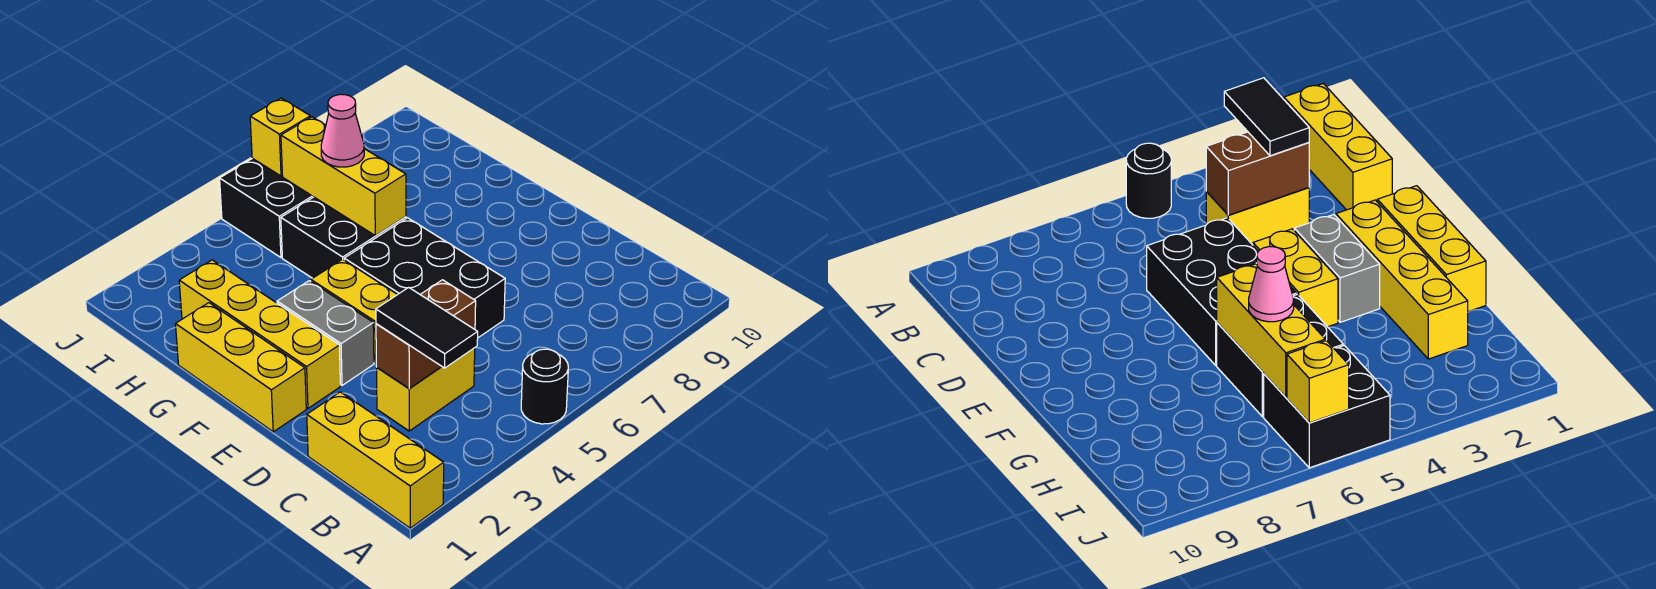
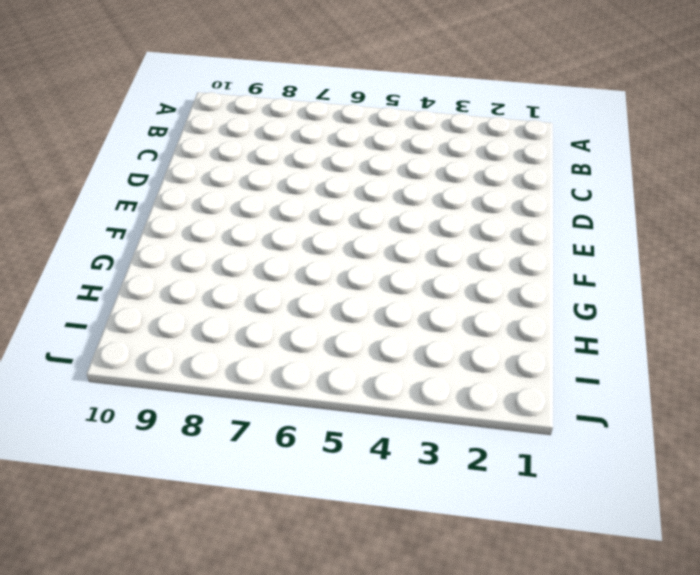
none -> yellow brick A1:C1 level 1
none -> black round brick A5 level 1
none -> yellow brick C3:C4 level 1

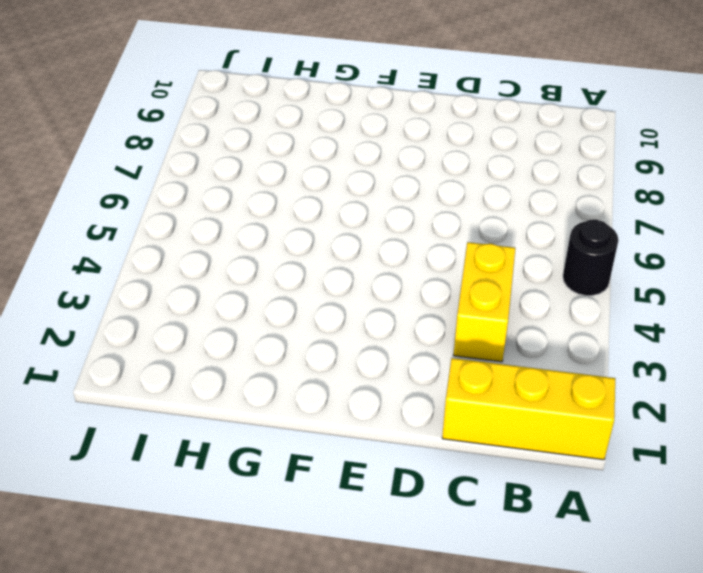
none -> black brick D5:F6 level 1
none -> yellow brick E1:G1 level 1
none -> yellow brick E2:H2 level 1

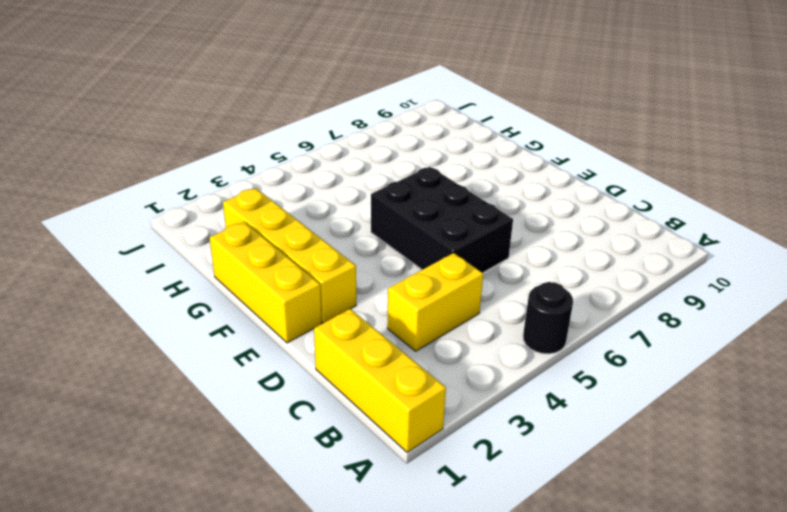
none -> grey brick E3:F3 level 1
none -> yellow brick E4:F4 level 1
none -> black brick G5:H6 level 1

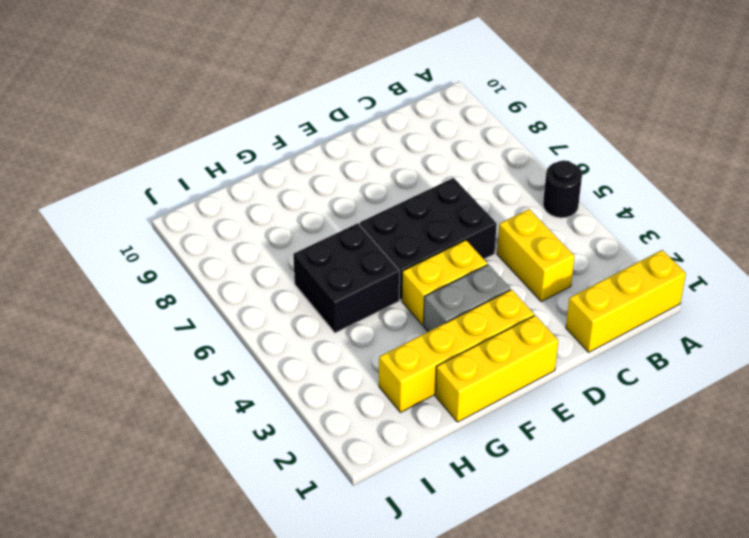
none -> black brick I5:J6 level 1
none -> brown brick C3:C4 level 2
none -> yellow brick G6:I6 level 2

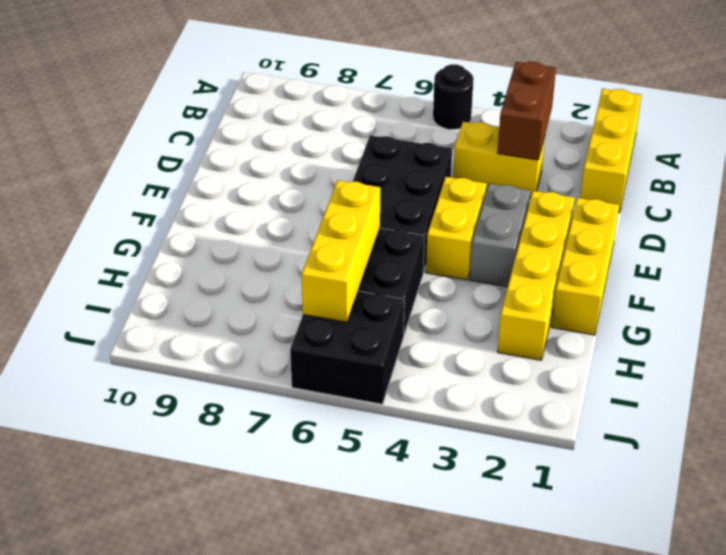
brown brick B3:C3 level 2 -> brown brick C3:C4 level 2
none -> yellow brick J6 level 2
none -> black tile B3:C3 level 3
none -> pink cone H6 level 3

